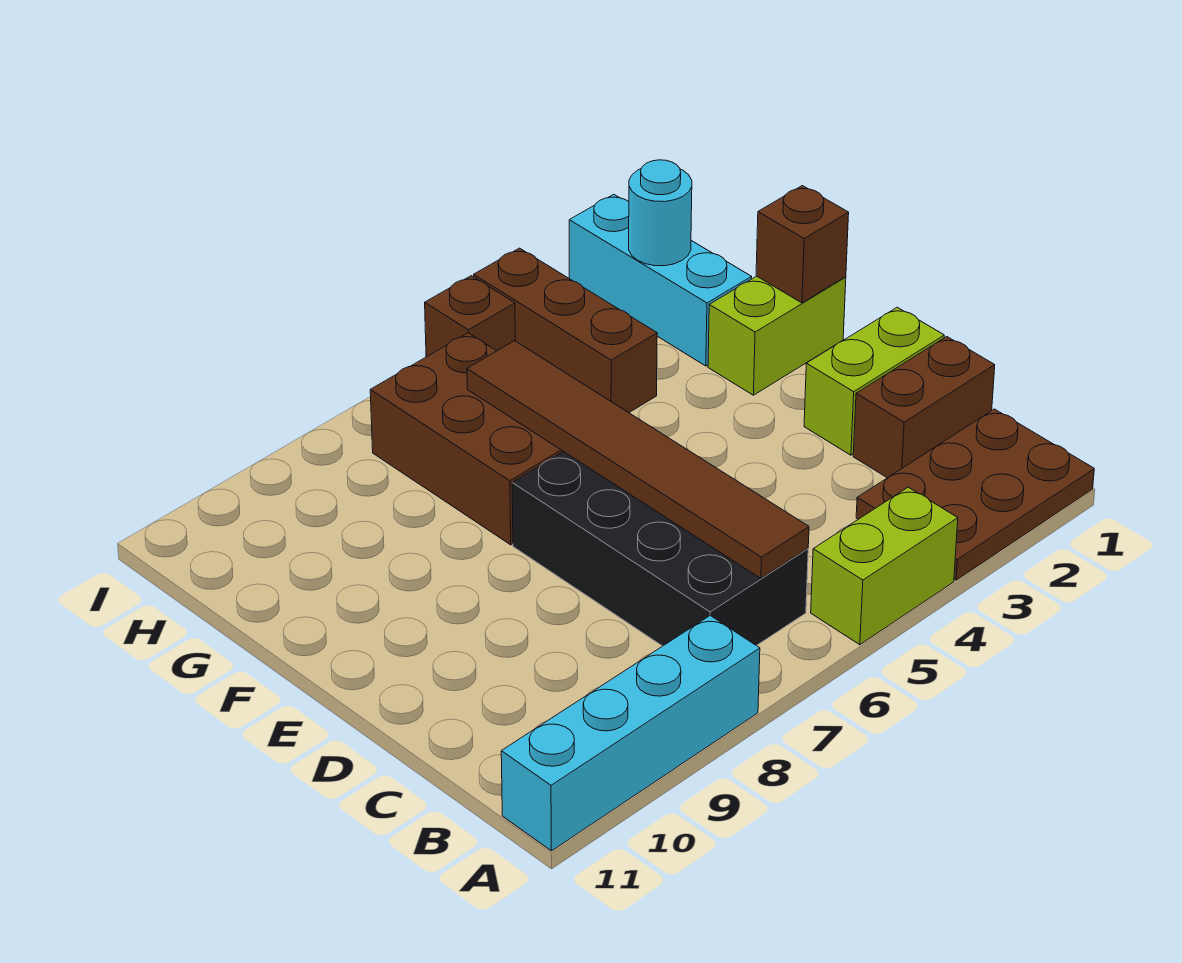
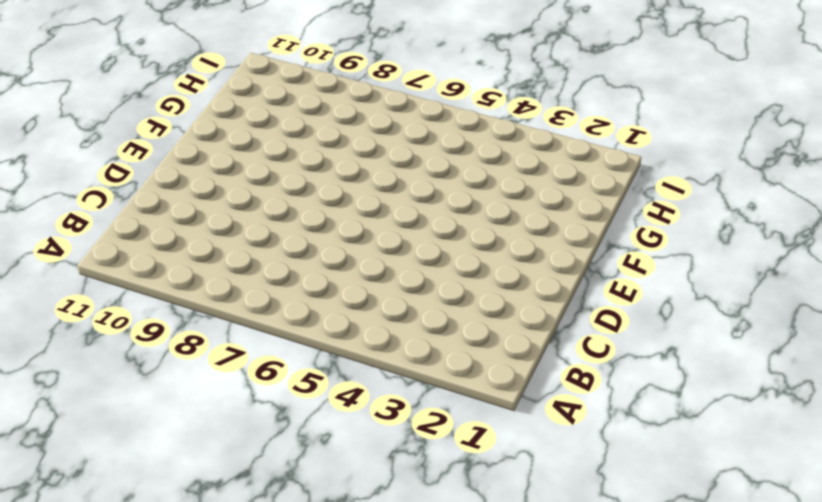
none -> brown plate A1:B3 level 1
none -> lime brick A4:A5 level 1
none -> cyan brick A8:A11 level 1

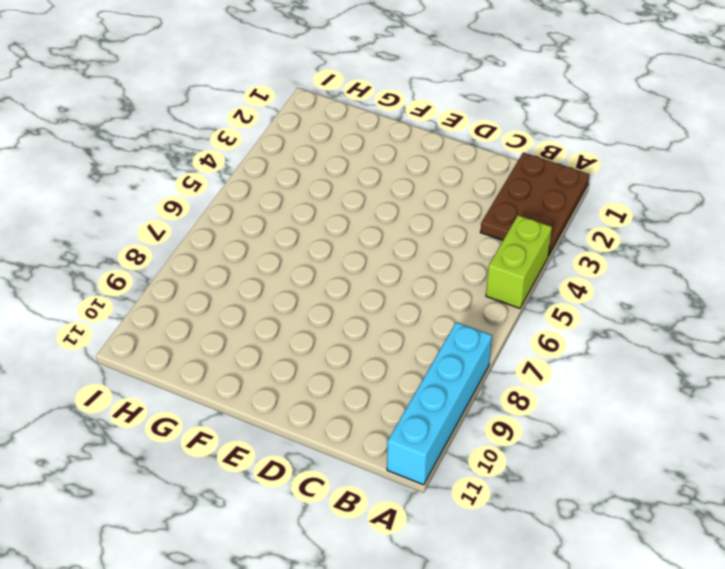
none -> black brick B6:E7 level 1
none -> brown brick C1:C2 level 1
none -> lime brick D1:D2 level 1

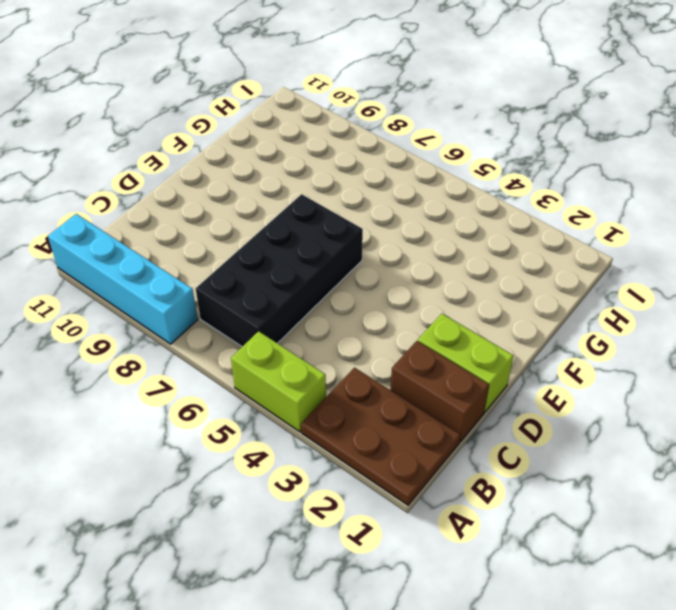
none -> lime brick F1:F2 level 1
none -> brown brick F6:H7 level 1
none -> cyan brick G2:I2 level 1

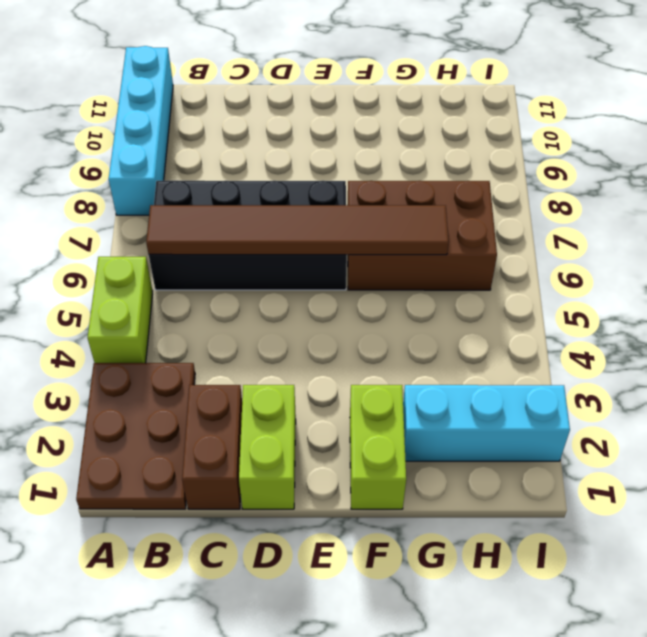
none -> brown brick G4:I4 level 1
none -> brown brick I5 level 1
none -> brown brick F1 level 2

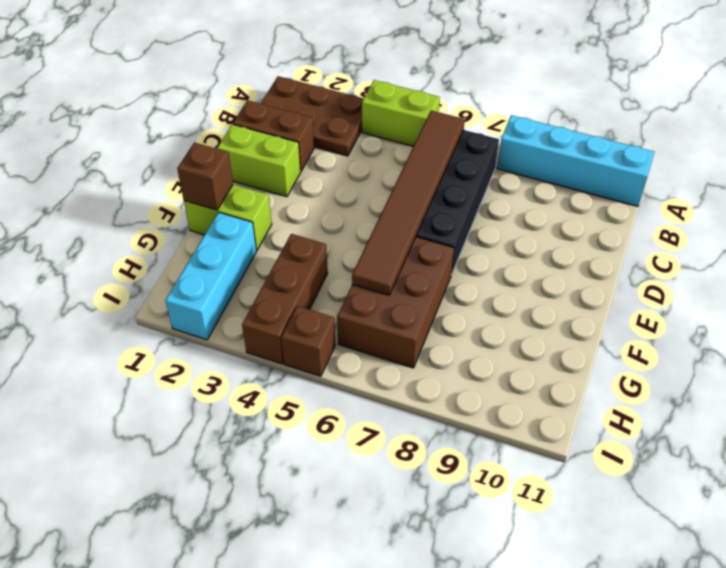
none -> cyan round brick H2 level 2

